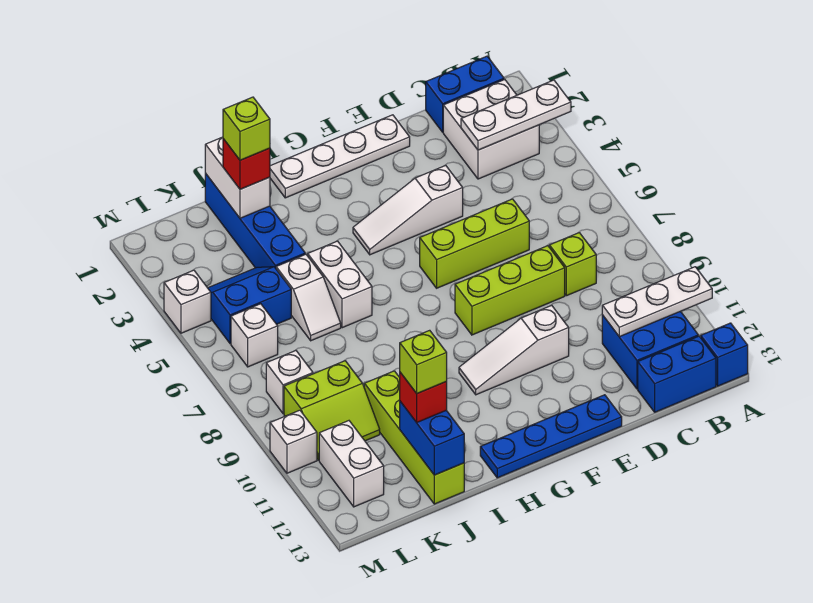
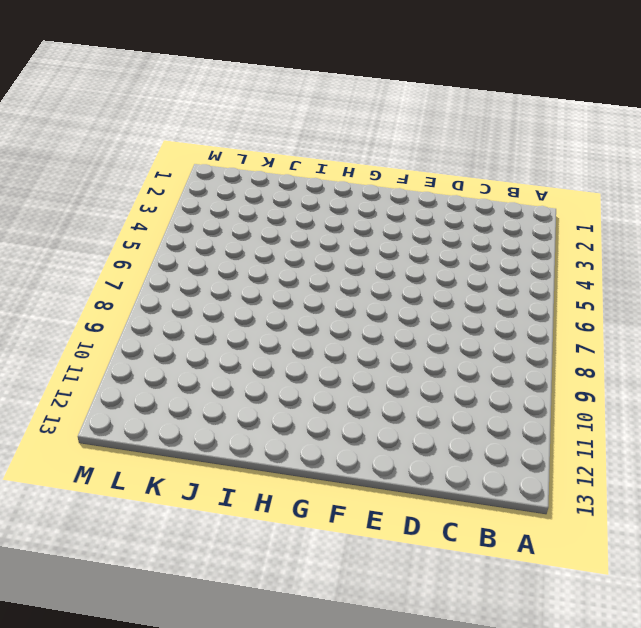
none -> blue brick A13 level 1
none -> blue brick B1:C1 level 1
none -> white brick B2:C3 level 1
none -> blue brick B11:C12 level 1

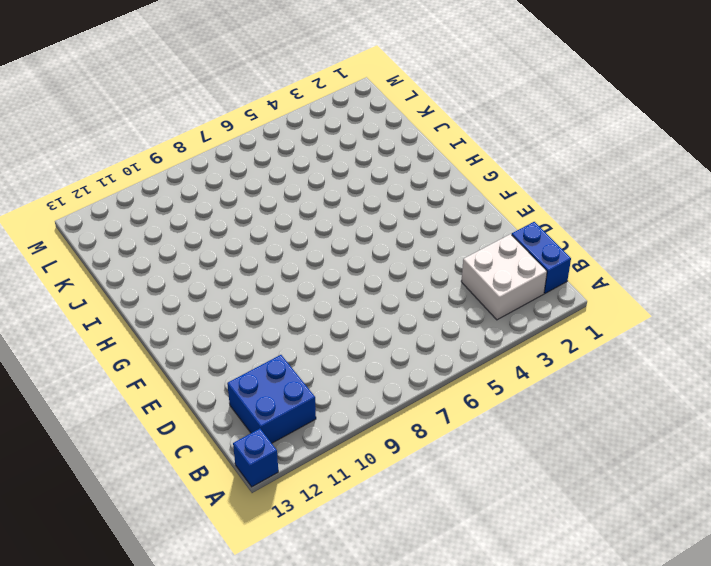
none -> blue brick B13:C13 level 1
none -> lime brick C8 level 1
none -> lime brick D6:F6 level 1
none -> lime brick D8:F8 level 1

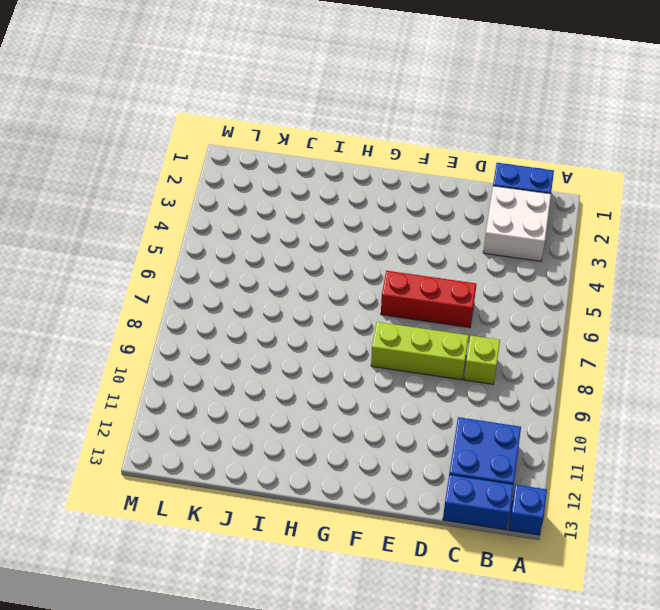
red brick D6:F6 level 1 -> lime brick D6:F6 level 1
none -> white plate E1:H1 level 1
none -> white slope E4:G4 level 1 top E
none -> white slope E10:G10 level 1 top E
none -> blue plate E13:H13 level 1

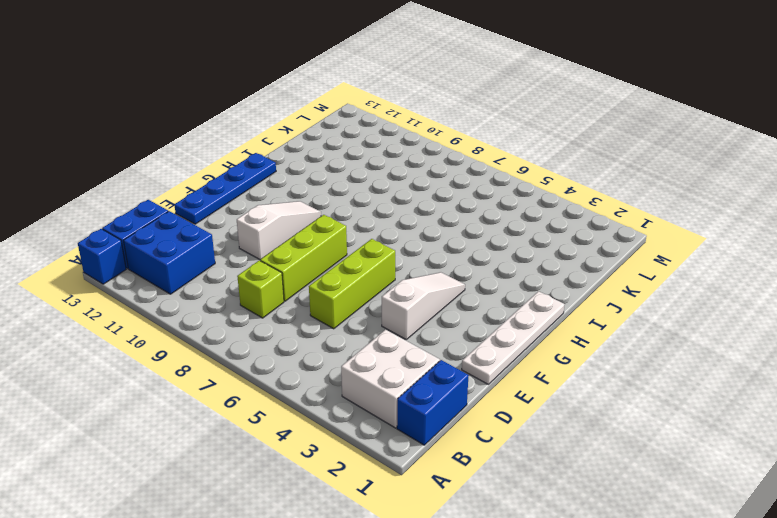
none -> white brick I5:I6 level 1
none -> blue brick J1:J4 level 1
none -> white slope J5:J6 level 1 top 5
none -> lime brick J10:J13 level 1

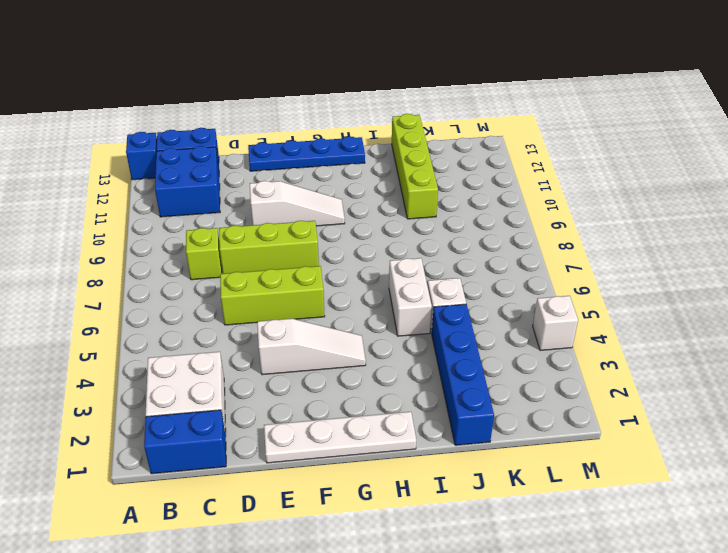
none -> blue slope K4:L5 level 1 top 5
none -> lime slope K9:L10 level 1 top 9
none -> white brick L6 level 1
none -> white brick L8 level 1

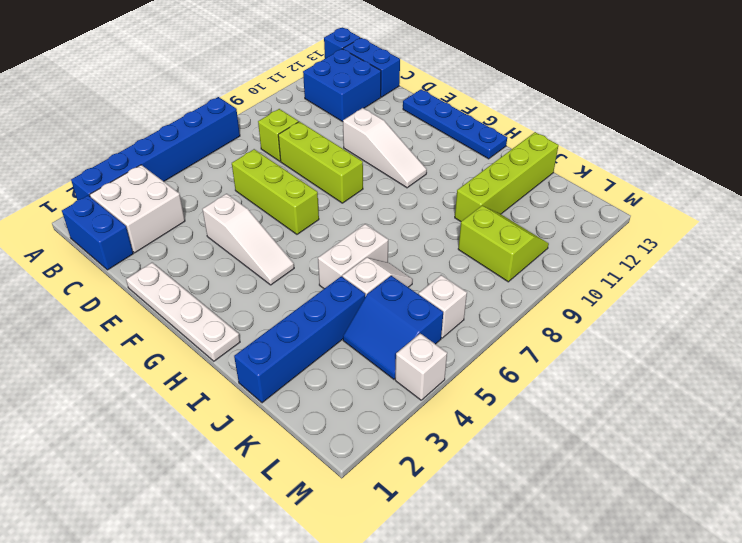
blue brick A2:A7 level 1 -> none
none -> white brick L8 level 1
none -> white brick L11:L12 level 1
none -> white brick M10 level 1
none -> white plate A3:C3 level 2

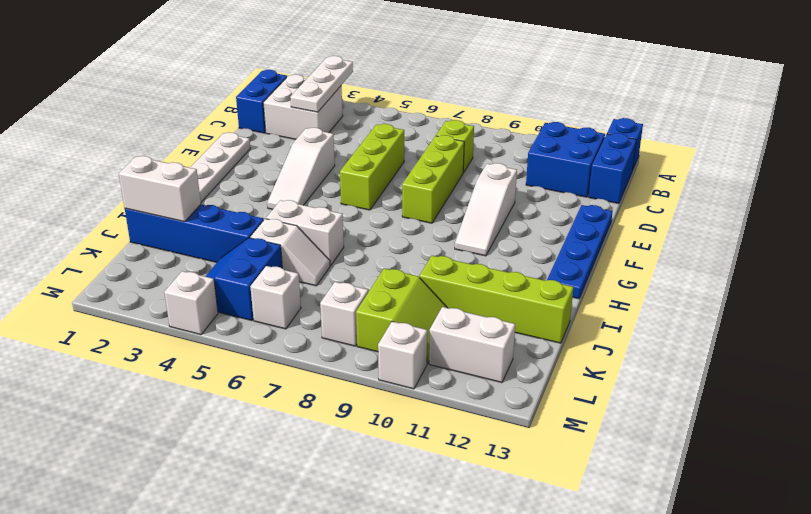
none -> white plate A11:C11 level 2
none -> blue brick J12:J13 level 2
none -> red brick J2 level 3
none -> red brick J12 level 3

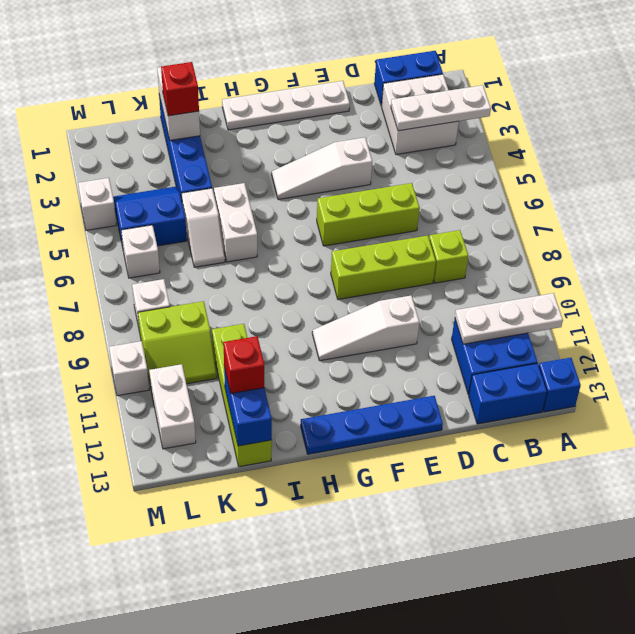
none -> lime brick J2 level 4
none -> lime brick J12 level 4

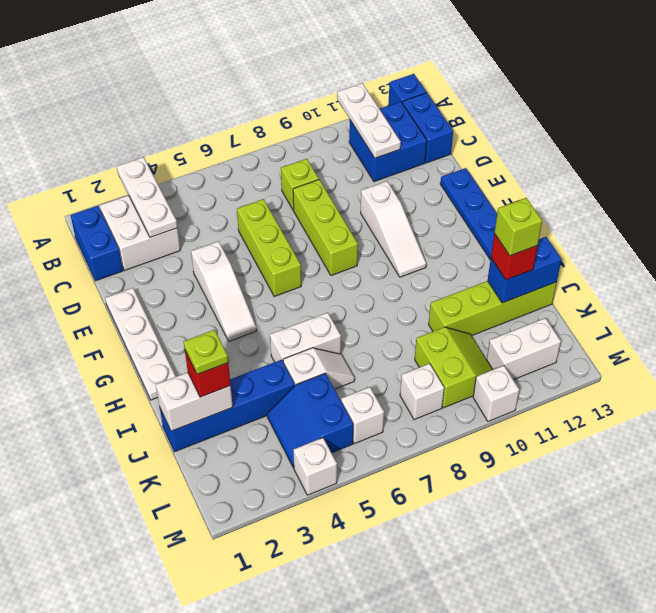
lime plate J2 level 4 -> lime brick J2 level 4

